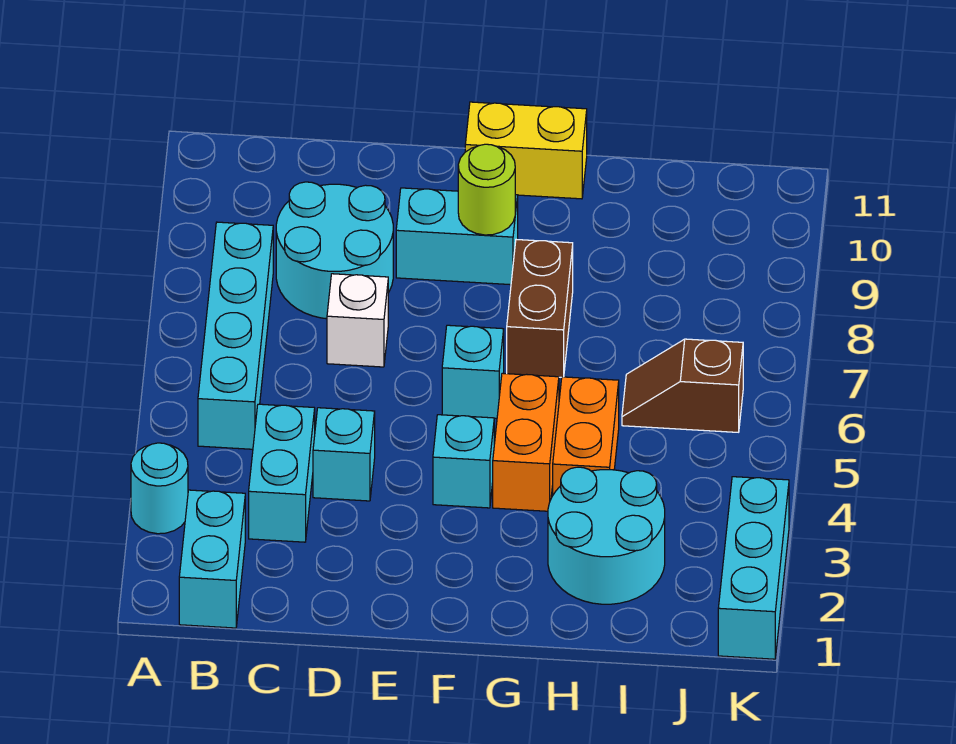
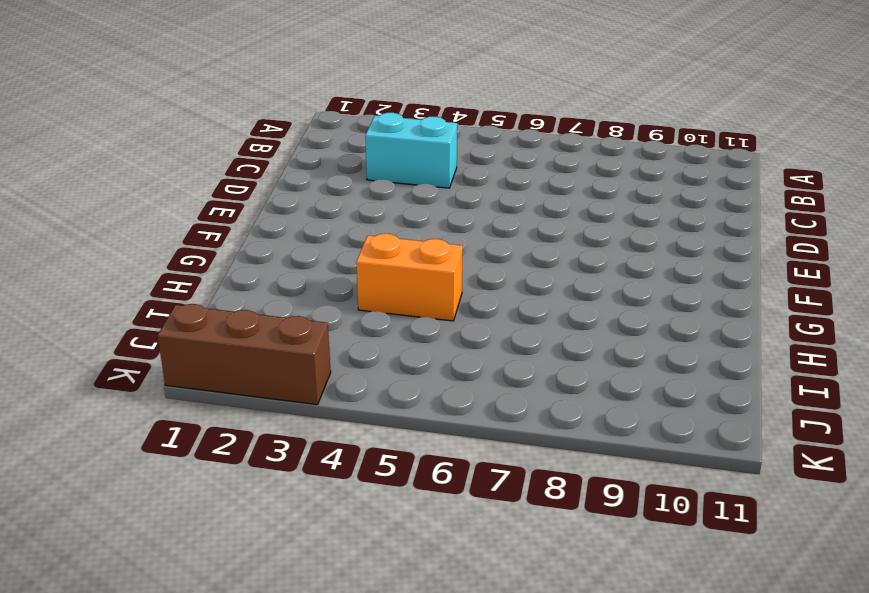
brown brick K1:K3 level 1 -> cyan brick K1:K3 level 1
none -> cyan round brick A3 level 1
none -> cyan brick B1:B2 level 1
none -> cyan brick B5:B8 level 1

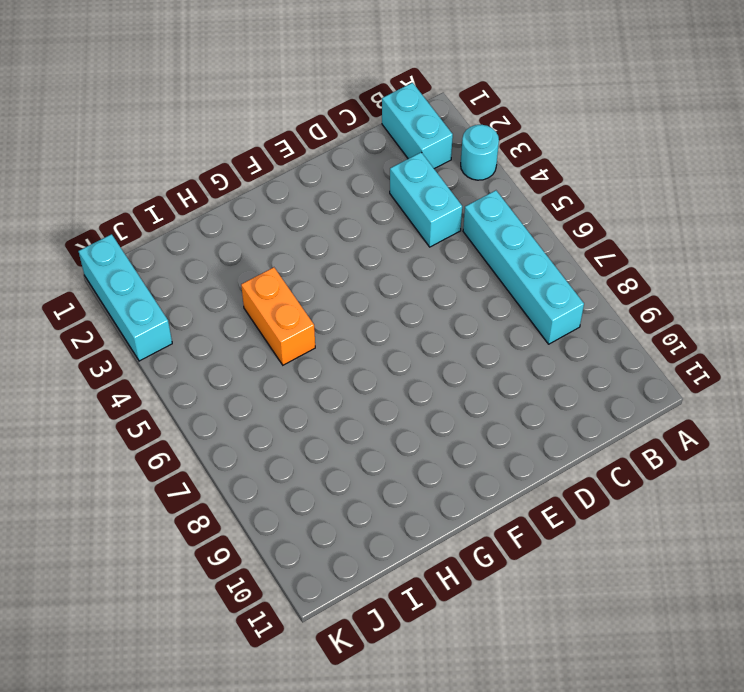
none -> cyan round brick C8:D9 level 1
none -> cyan brick D4 level 1
none -> white brick D7 level 1

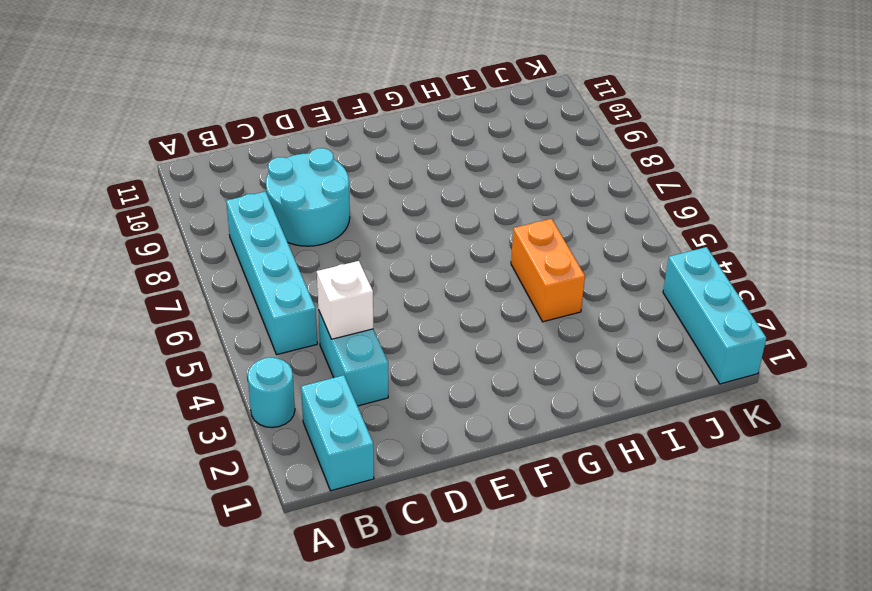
white brick C4 level 2 -> white brick D7 level 1
none -> cyan brick D4 level 1
none -> cyan brick E9:F9 level 1
none -> cyan brick F4 level 1

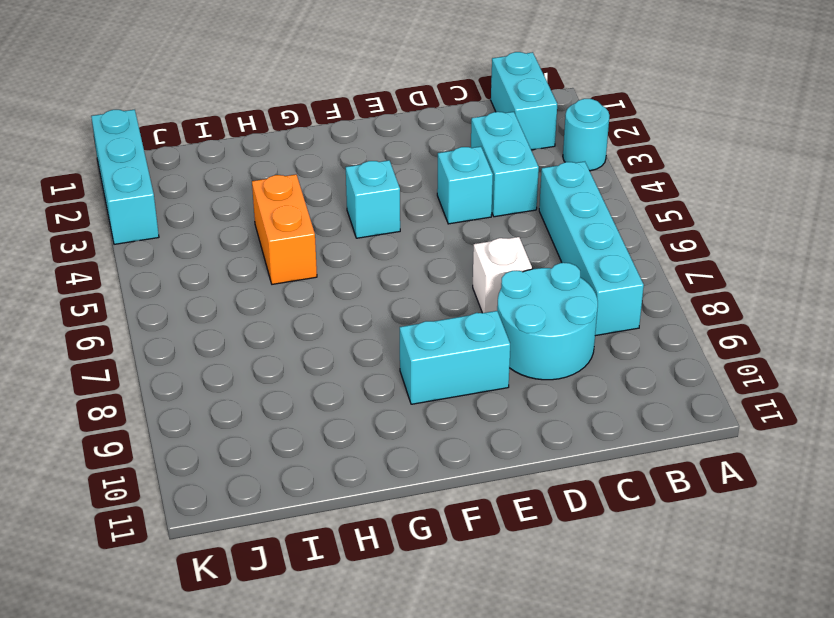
none -> cyan brick F6 level 1
none -> yellow brick F11:G11 level 1
none -> orange brick G4:G5 level 1

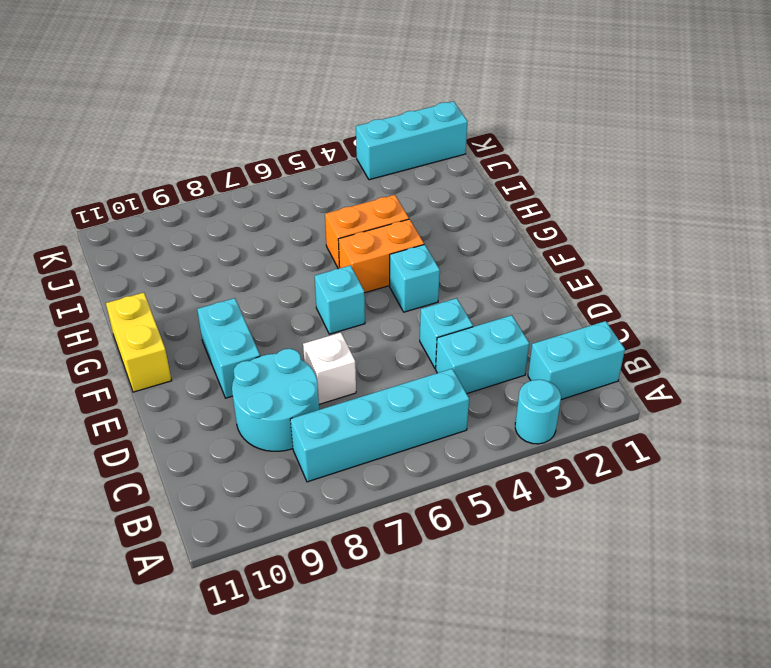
none -> brown brick G7:G8 level 1
none -> cyan round brick H2:I3 level 1
none -> brown slope I6:J6 level 1 top J

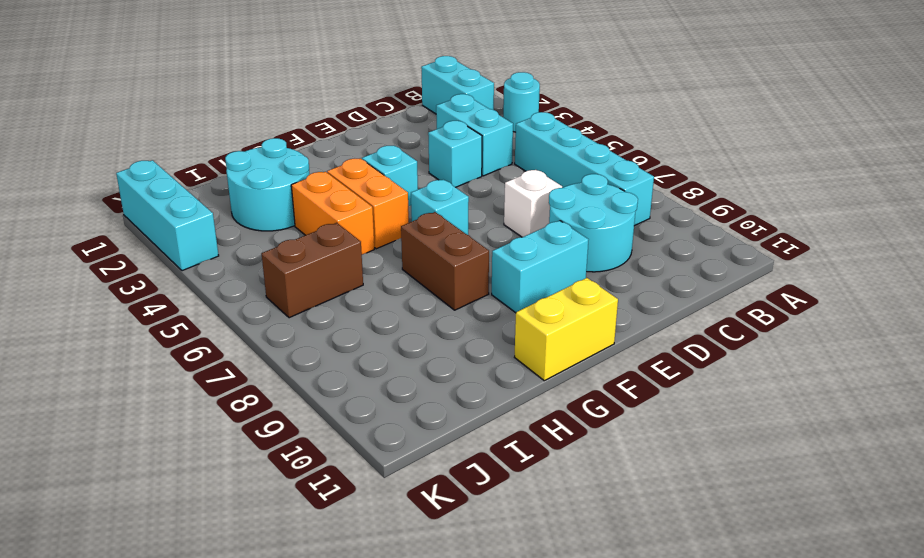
brown brick I6:J6 level 1 -> brown slope I6:J6 level 1 top J
none -> lime round brick F9 level 2

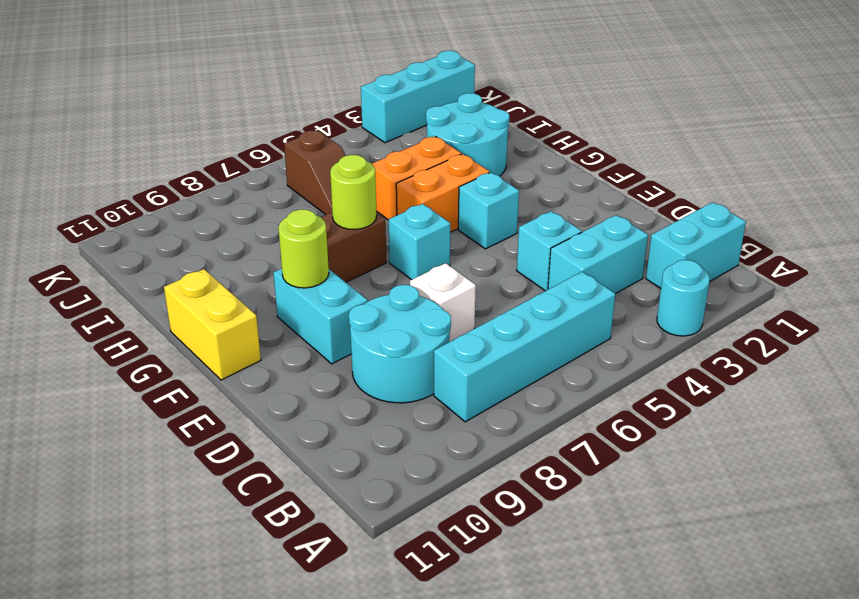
lime round brick G7 level 2 -> none

